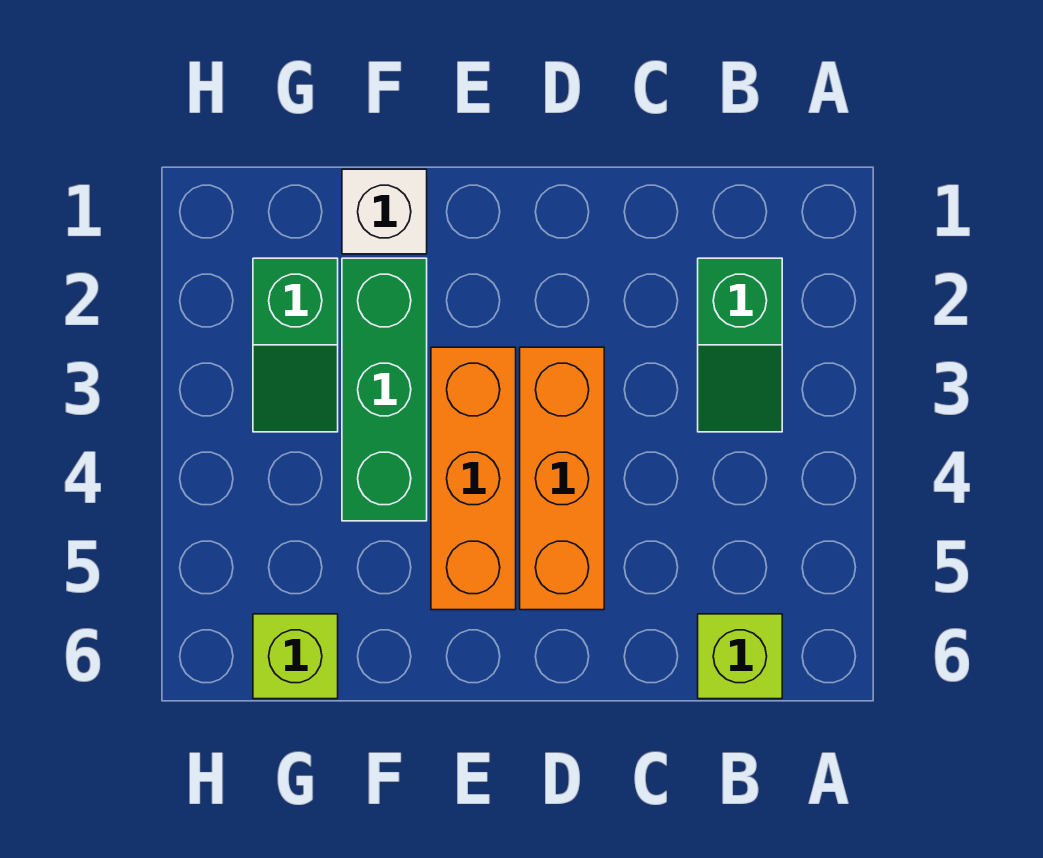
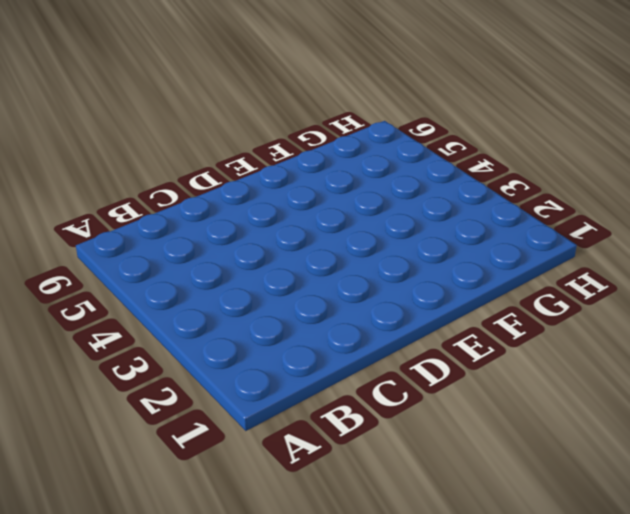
none -> green slope B2:B3 level 1 top 2
none -> lime brick B6 level 1

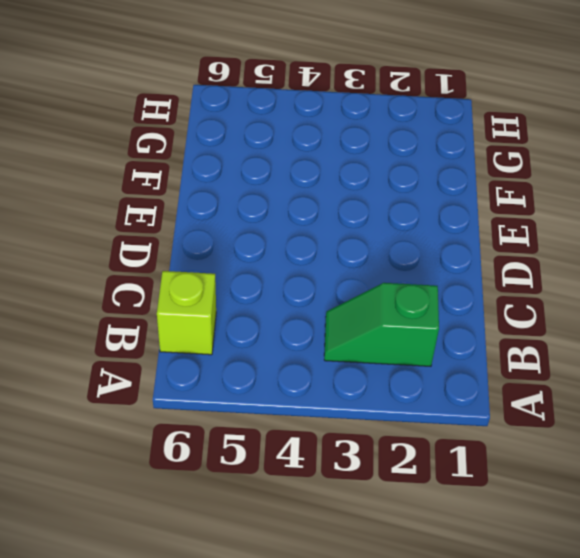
none -> orange brick D3:D5 level 1
none -> orange brick E3:E5 level 1

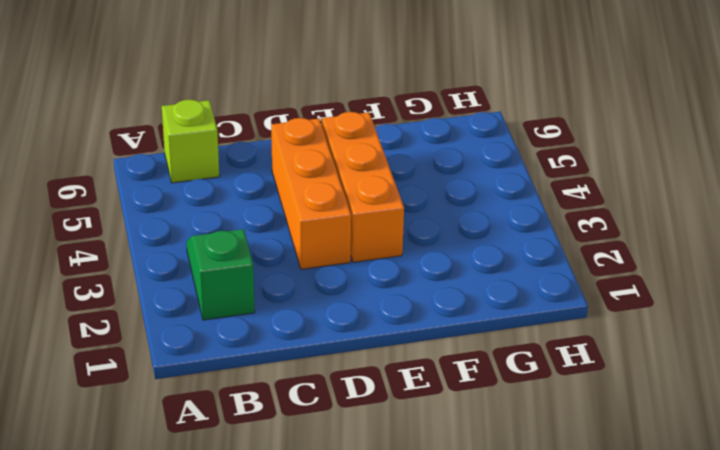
none -> white brick F1 level 1
none -> green brick F2:F4 level 1

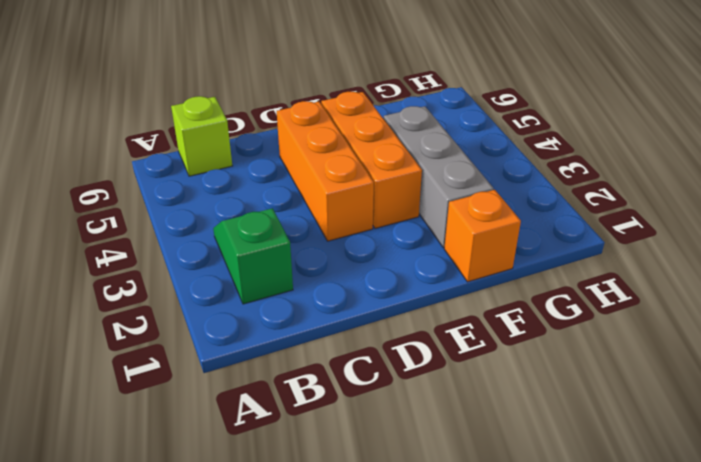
orange brick F1 level 1 -> white brick F1 level 1
grey brick F2:F4 level 1 -> green brick F2:F4 level 1
none -> green slope G2:G3 level 1 top 2
none -> lime brick G6 level 1

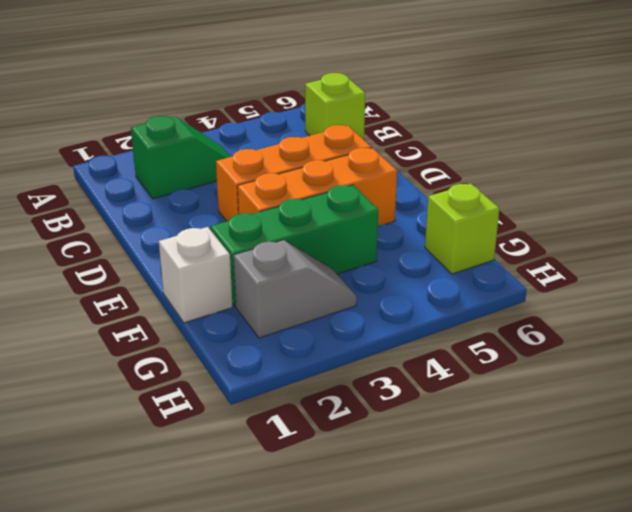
grey slope G2:G3 level 1 top 2 -> green slope G2:G3 level 1 top 2

